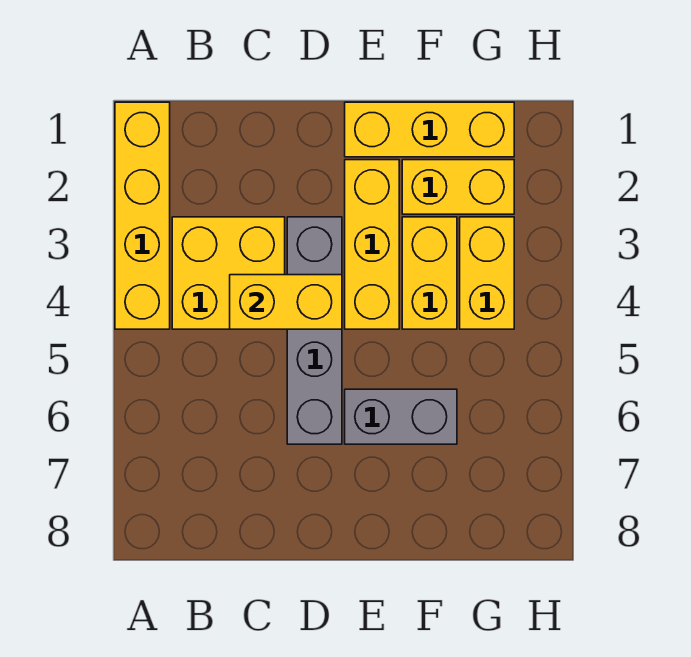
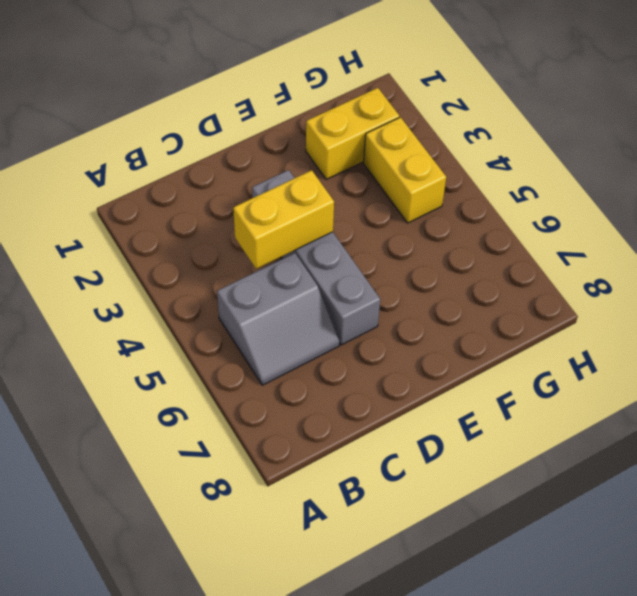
grey slope B5:C6 level 1 top 5 -> none
none -> yellow brick A1:A4 level 1
none -> yellow brick B3:C4 level 1

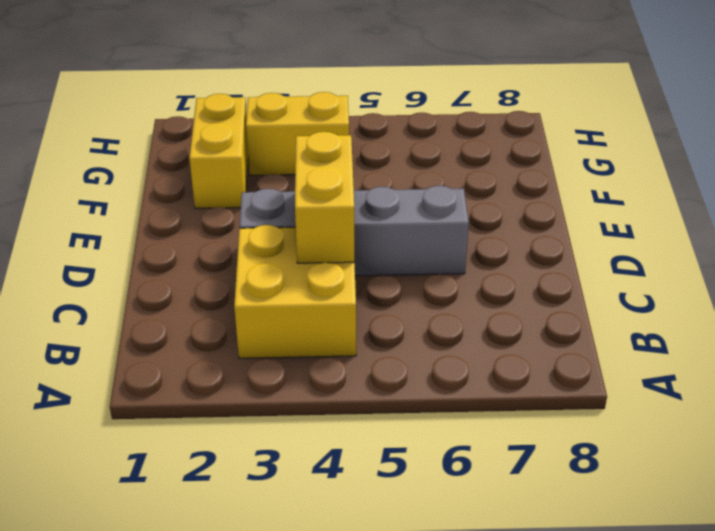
none -> yellow brick A1:A4 level 1
none -> yellow brick E1:G1 level 1

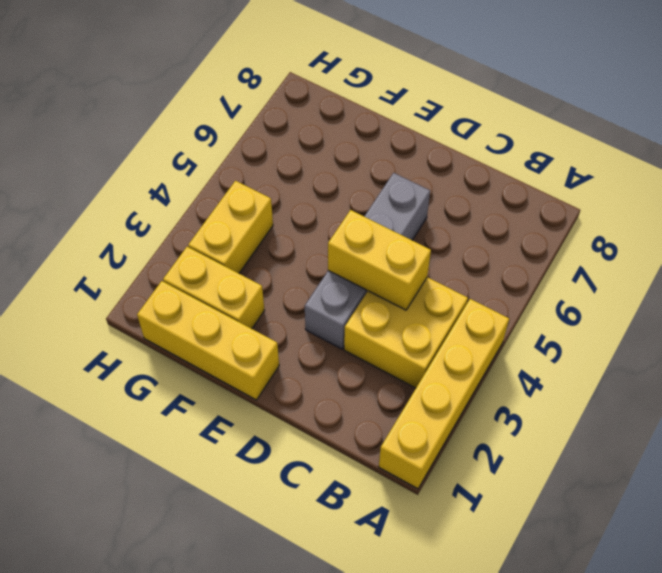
none -> yellow brick E2:E4 level 1
none -> grey brick E6:F6 level 1

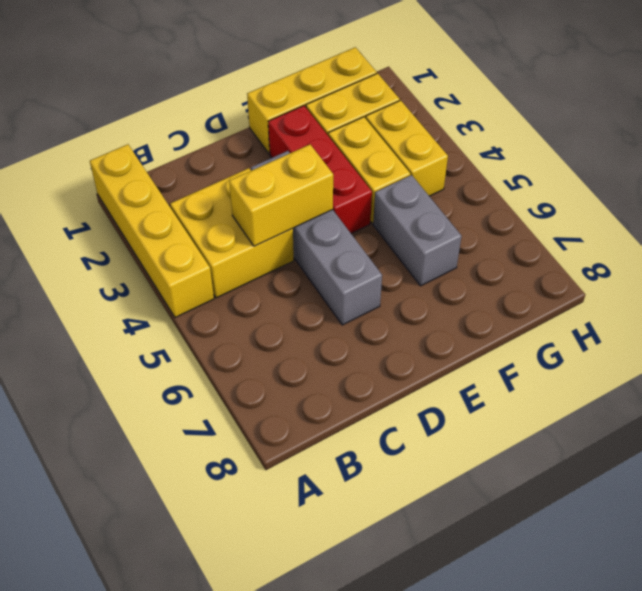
red brick E2:E4 level 1 -> yellow brick E2:E4 level 1
grey brick F5:F6 level 1 -> grey brick E6:F6 level 1

